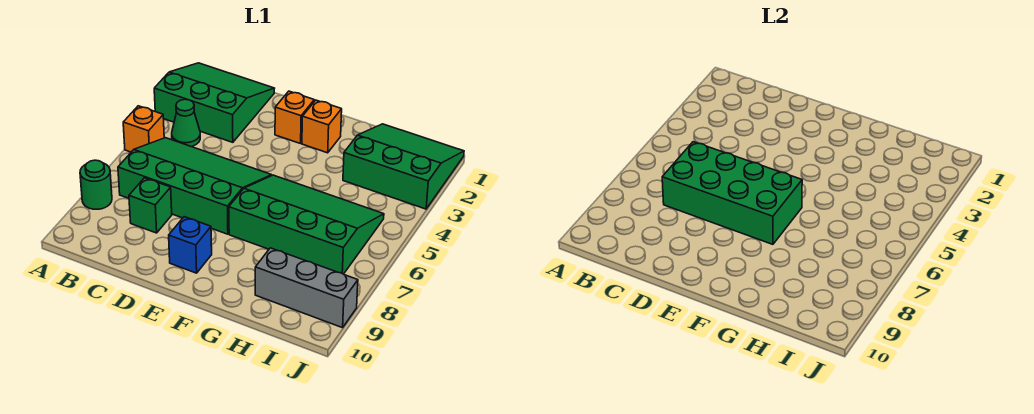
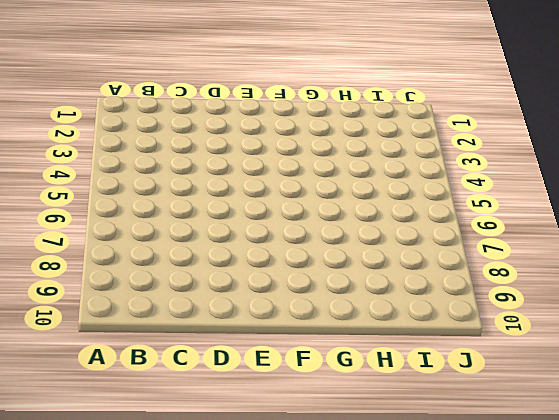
none -> green slope A1:C3 level 1 top 3
none -> orange brick A5 level 1
none -> green round brick A8 level 1

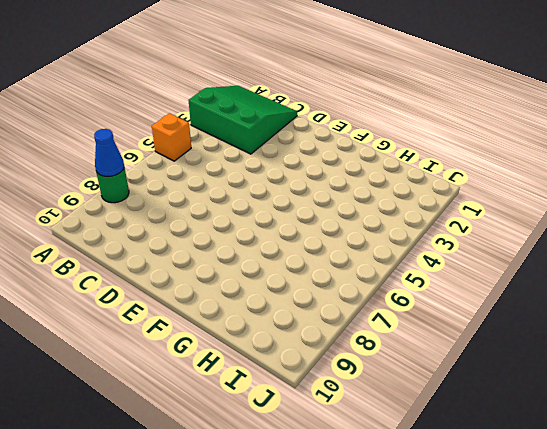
blue cone A8 level 2 -> none
none -> green cone B4 level 1
none -> green slope B5:E7 level 1 top 7
none -> green brick C8 level 1

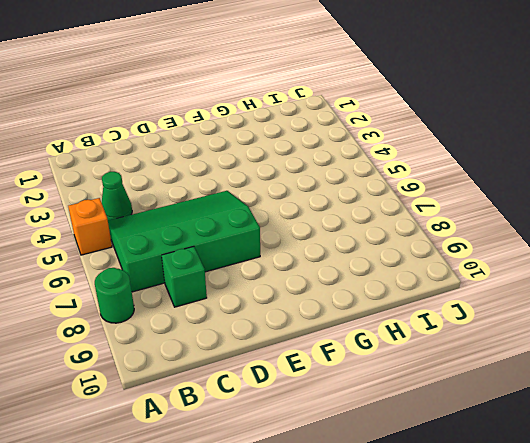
none -> green slope A1:C3 level 1 top 3
none -> orange brick E2 level 1
none -> blue brick E9 level 1

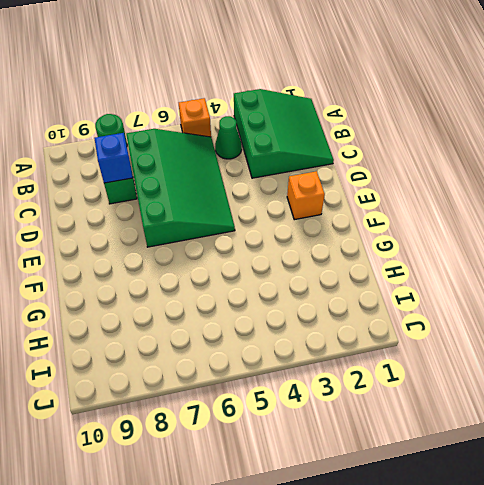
blue brick C8 level 2 -> blue brick E9 level 1
none -> orange brick F2 level 1
none -> green slope F5:I7 level 1 top 7
none -> green slope H1:J3 level 1 top 3

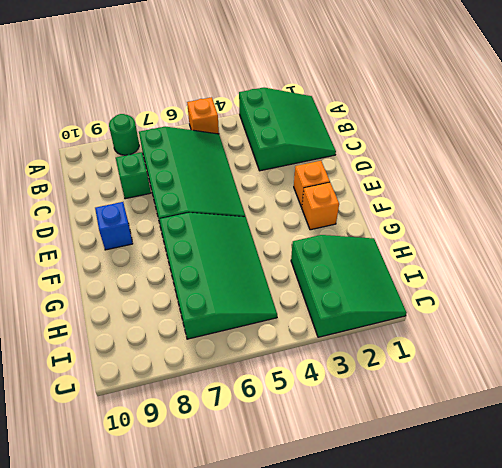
none -> green cone B4 level 1
none -> grey brick H9:J9 level 1
none -> green brick C6:F7 level 2

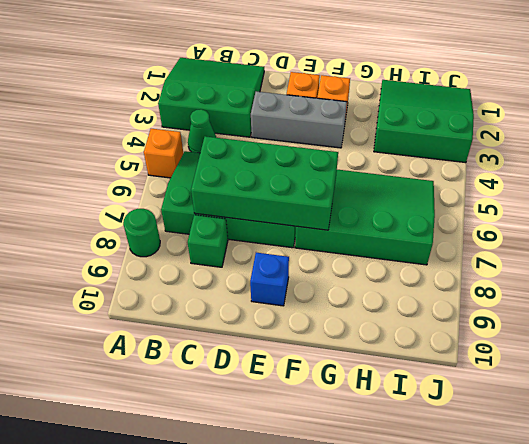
grey brick D3:F3 level 1 -> grey brick H9:J9 level 1

